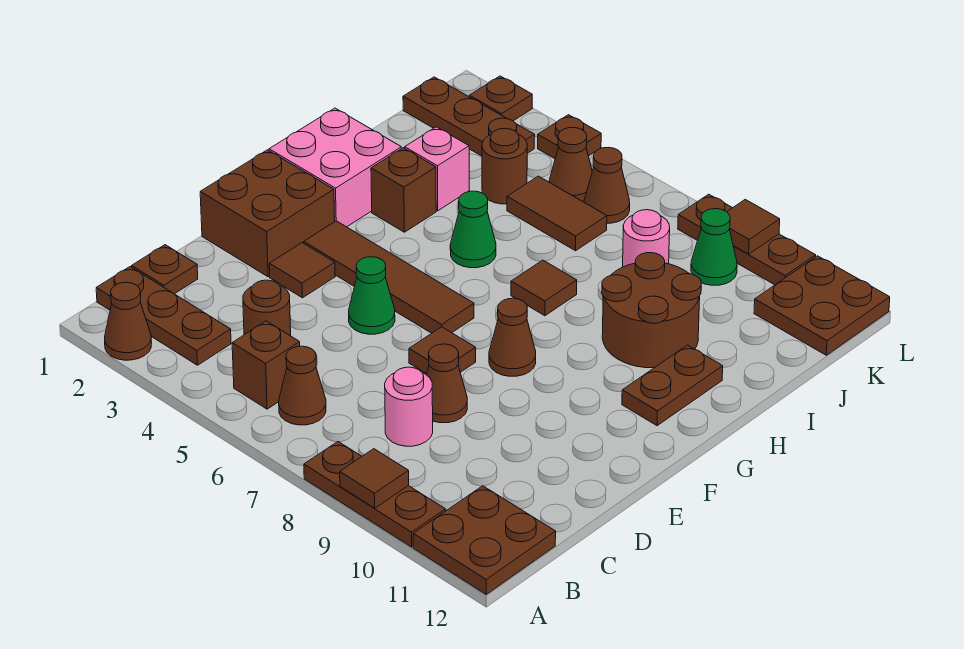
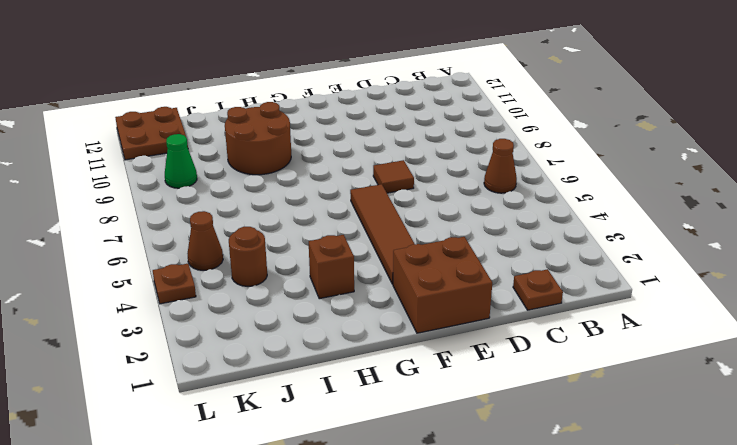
none -> brown cone A2 level 1
none -> brown plate A8:A10 level 1
none -> brown plate A11:B12 level 1
none -> brown plate B1:B3 level 1

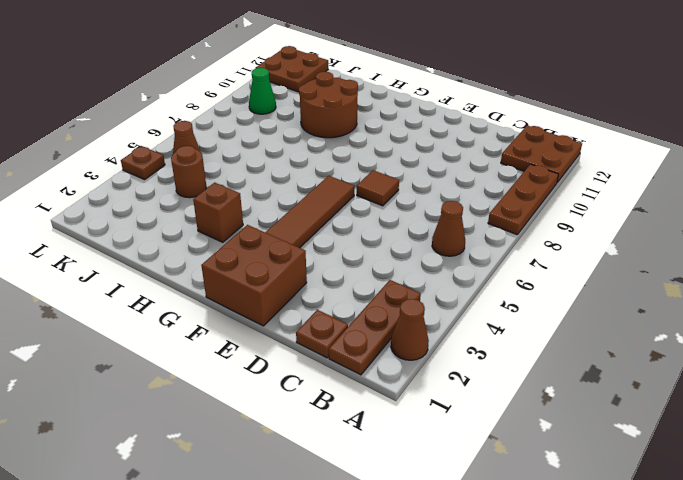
none -> brown brick B5 level 1
none -> brown round brick C4 level 1
none -> pink round brick C8 level 1
none -> brown cone D8 level 1

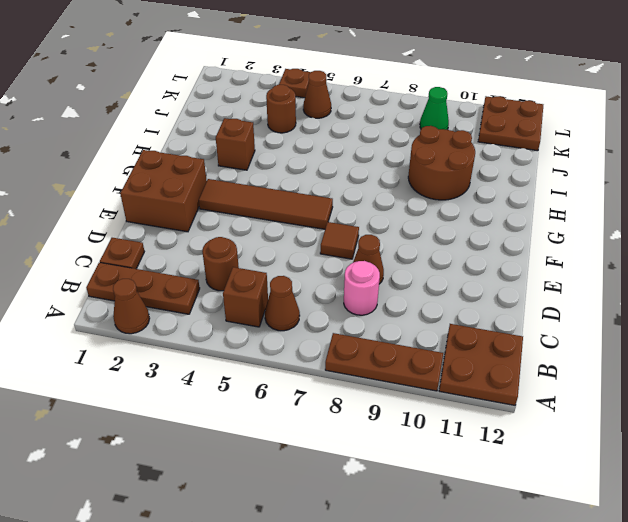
none -> brown tile E3 level 1
none -> green cone E5 level 1
none -> brown cone F8 level 1
none -> pink brick G1:H2 level 1

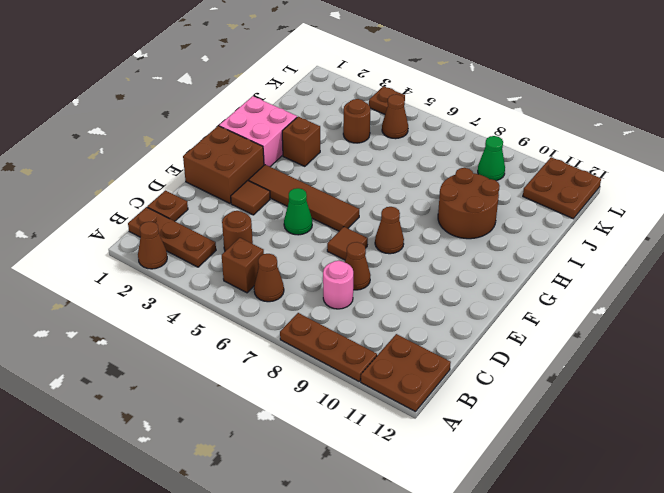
none -> brown plate G11:H11 level 1
none -> green cone H5 level 1
none -> brown tile H7 level 1
none -> pink brick I3 level 1

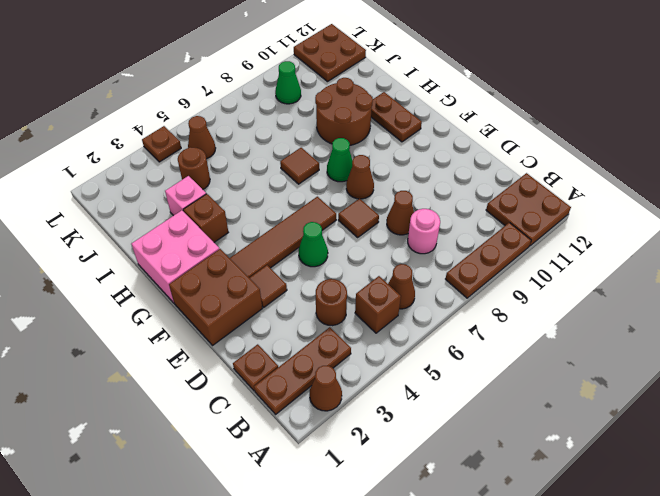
green cone G8 level 1 -> green cone H5 level 1
none -> brown tile J5:J6 level 1
none -> pink round brick J8 level 1
none -> brown plate K1:K3 level 1
none -> brown cone K6 level 1

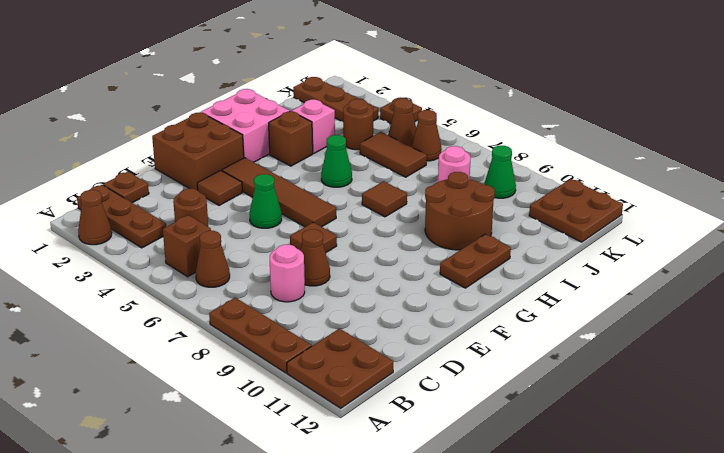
none -> brown cone F8 level 1
none -> brown plate L2 level 1
none -> brown plate L8:L10 level 1
none -> brown tile A9 level 2

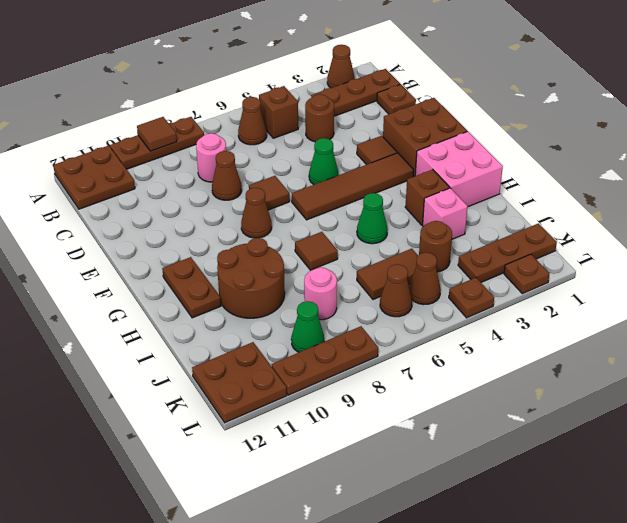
none -> brown tile L9 level 2

